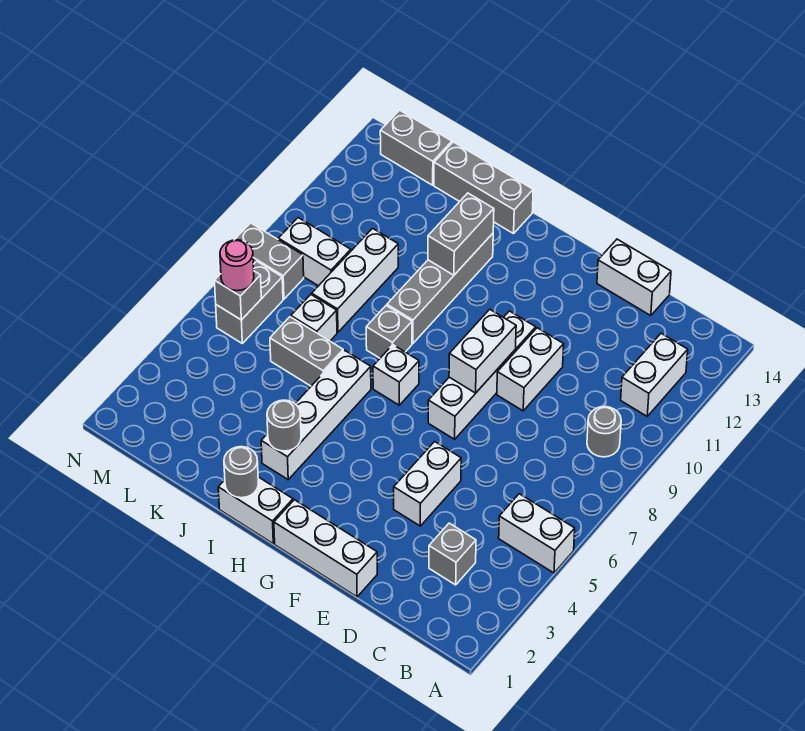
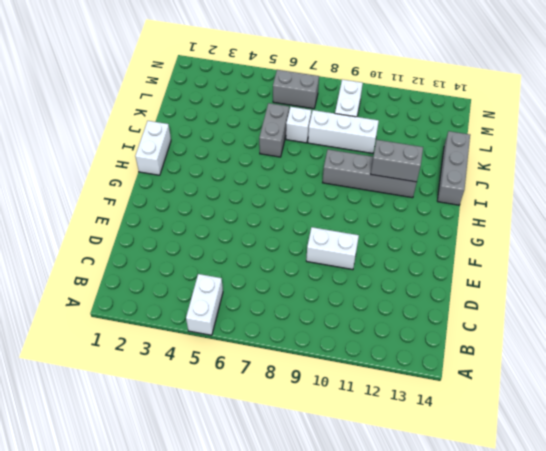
none -> grey round brick B9 level 1
none -> white brick B11:B12 level 1
none -> grey brick C3 level 1

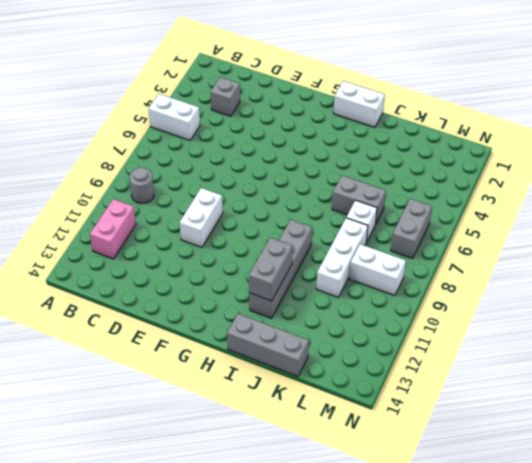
pink brick B11:B12 level 1 -> white brick B11:B12 level 1
none -> white brick D14:E14 level 1
none -> white brick E1:G1 level 1
none -> white brick E4:E5 level 1

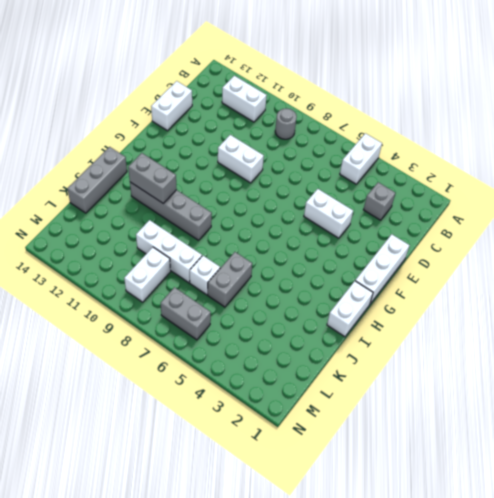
none -> white brick F7:F10 level 1
none -> white brick H7 level 1
none -> white brick I3:I6 level 1

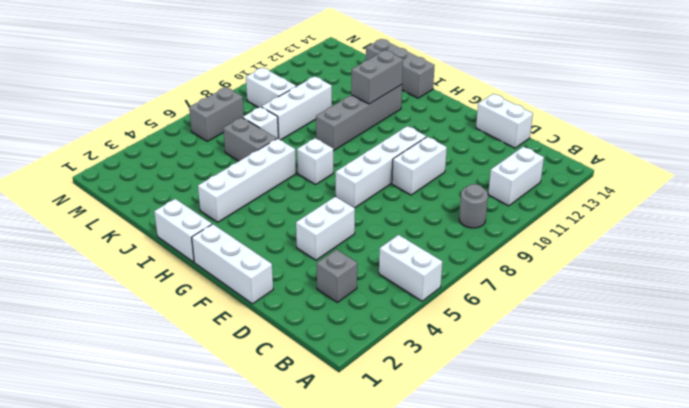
none -> grey brick I8 level 1
none -> grey brick L14:M14 level 1
none -> grey brick M8:N8 level 1

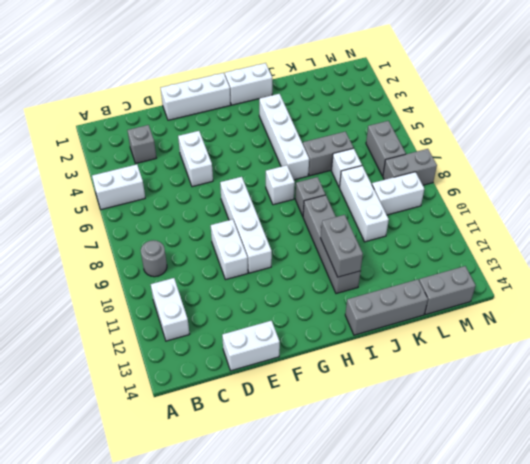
none -> white brick F8:F9 level 2
none -> grey round brick I1 level 2
none -> grey round brick I3 level 2

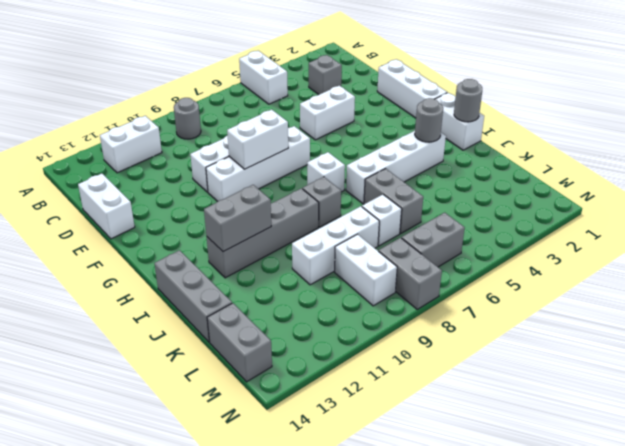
none -> grey brick M6 level 2
none -> pink round brick M6 level 3

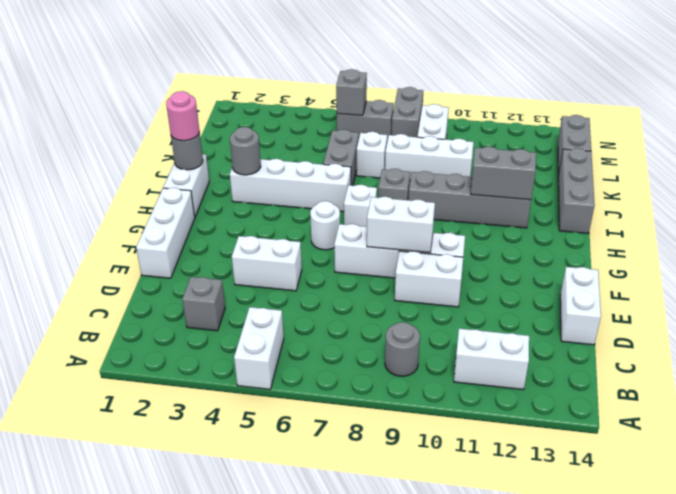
white round brick G6 level 1 -> none
pink round brick I1 level 3 -> pink round brick M6 level 3

